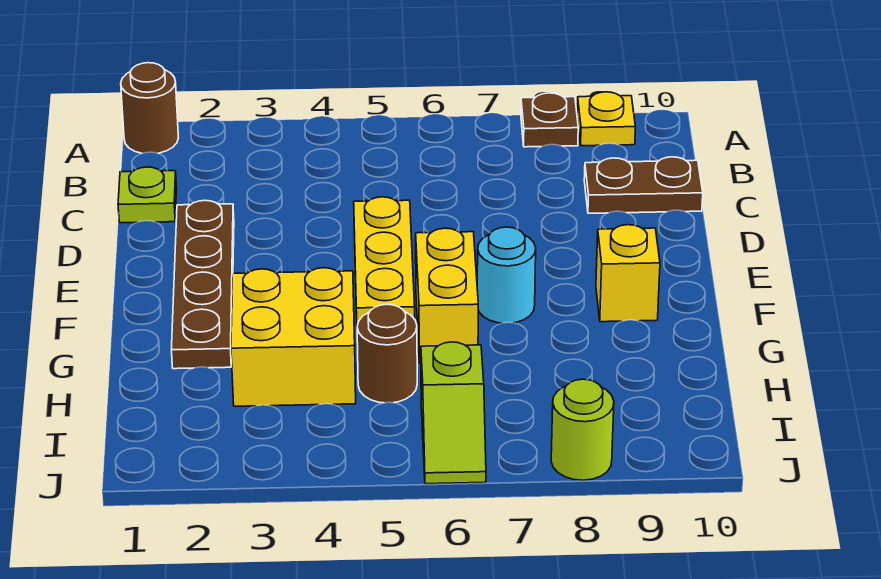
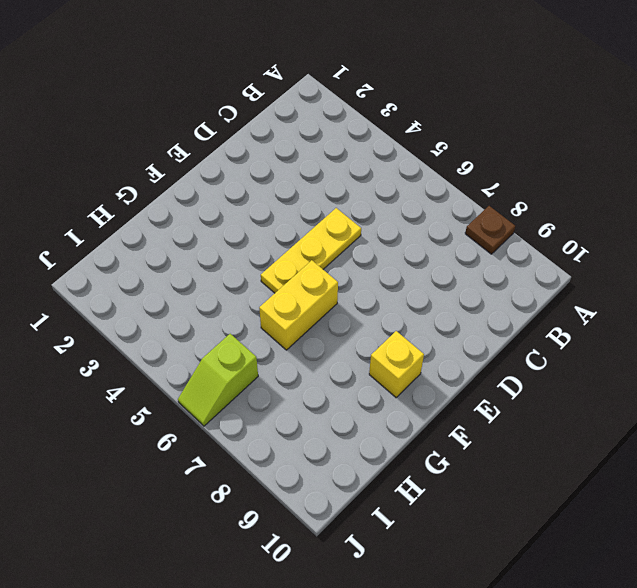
none -> brown round brick A1 level 1
none -> yellow plate A9 level 1
none -> lime plate C1 level 1

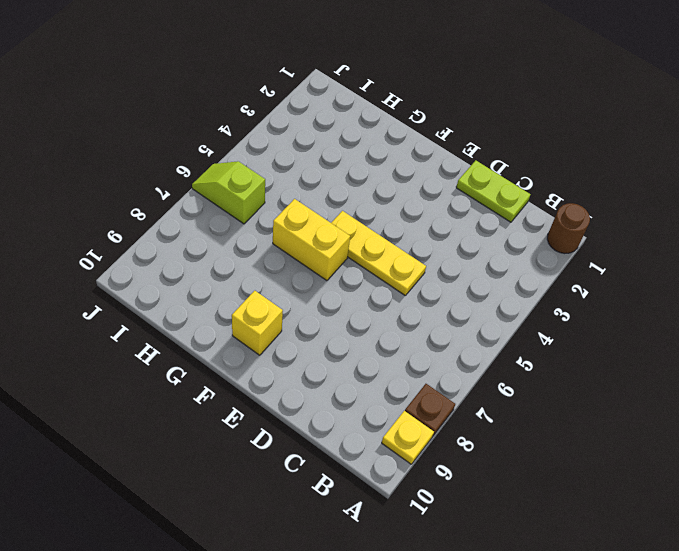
lime plate C1:D1 level 1 -> lime plate C1 level 1
none -> brown plate C9:C10 level 1
none -> brown plate D2:G2 level 1
none -> cyan round brick F7 level 1

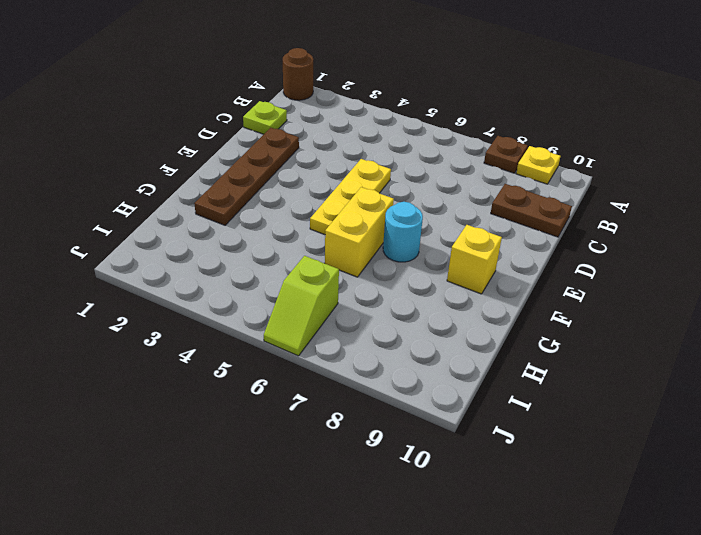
none -> yellow brick G3:H4 level 1
none -> brown round brick H5 level 1
none -> lime round brick J8 level 1

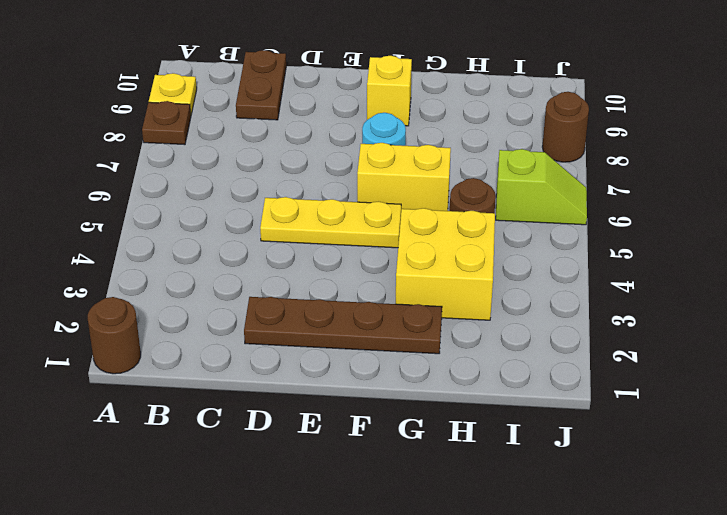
brown round brick J8 level 1 -> lime round brick J8 level 1
none -> lime plate C1 level 1

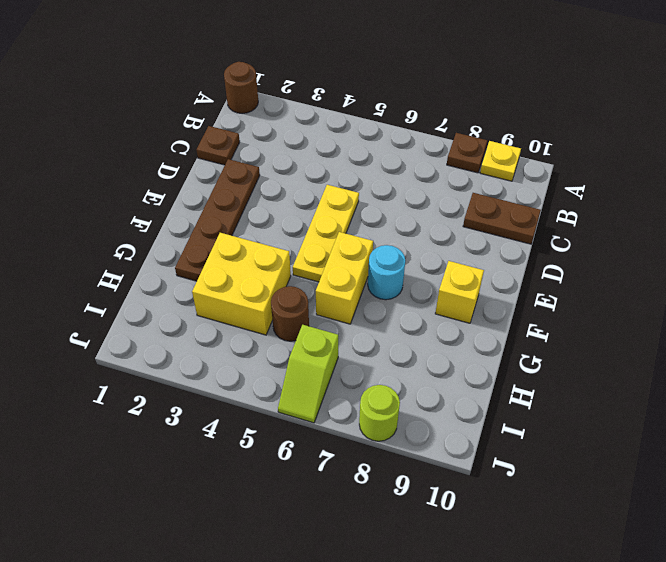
brown plate C1 level 1 -> lime plate C1 level 1

